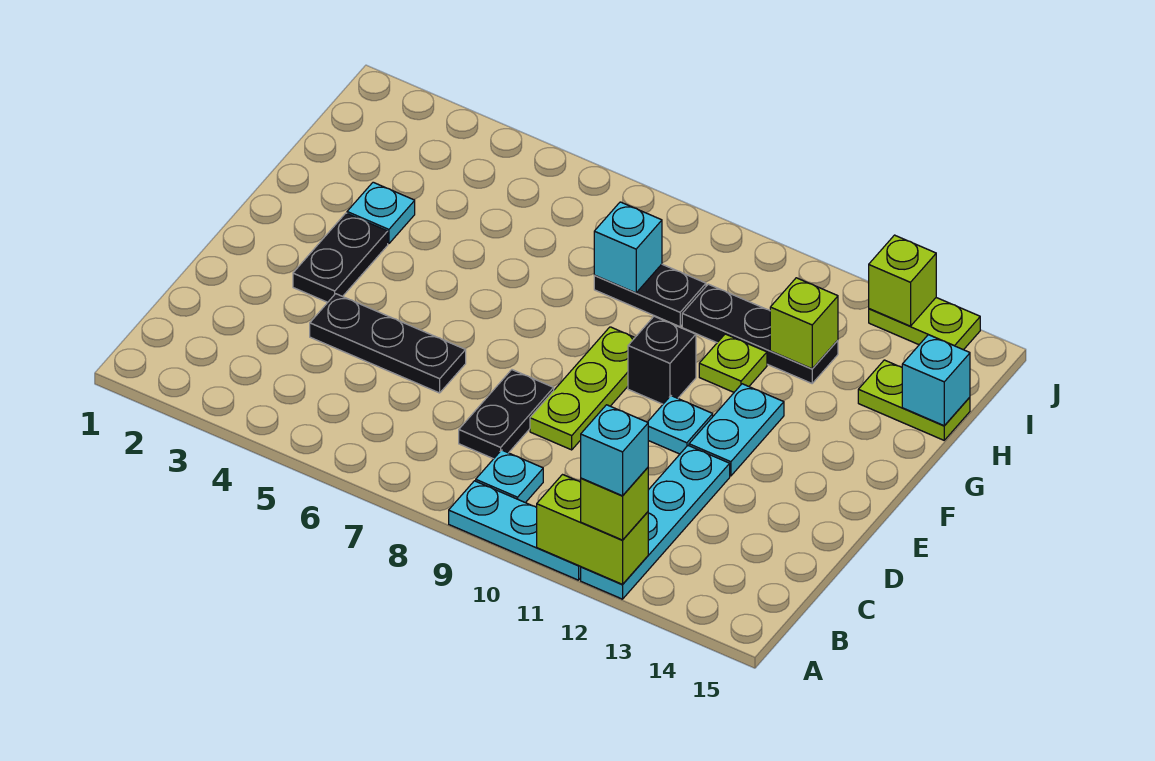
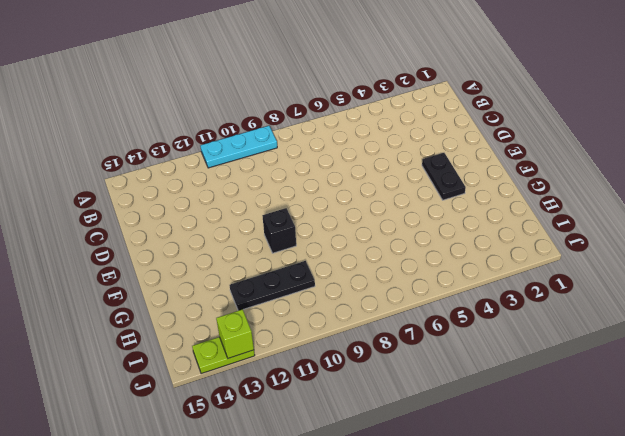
none -> cyan plate A12:D12 level 1
none -> cyan plate B9 level 1
none -> black plate C8:D8 level 1

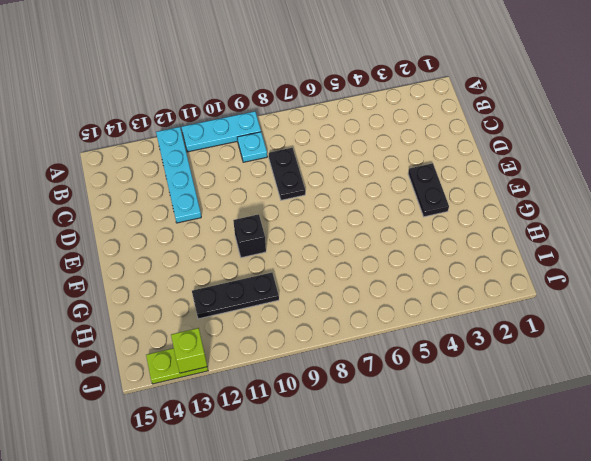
none -> black plate D4:D6 level 1
none -> lime plate D9:F9 level 1
none -> cyan plate E11 level 1

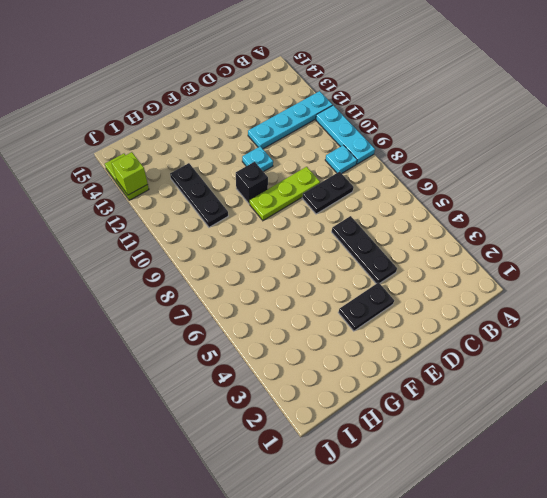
none -> cyan plate E12:F12 level 1
none -> cyan plate G3 level 1
none -> lime plate G11 level 1

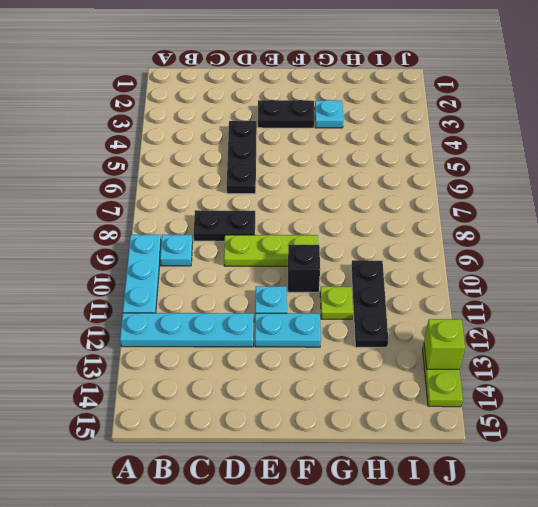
none -> black plate H8:H9 level 1
none -> lime plate H14:H15 level 1
none -> lime brick A11:A12 level 2

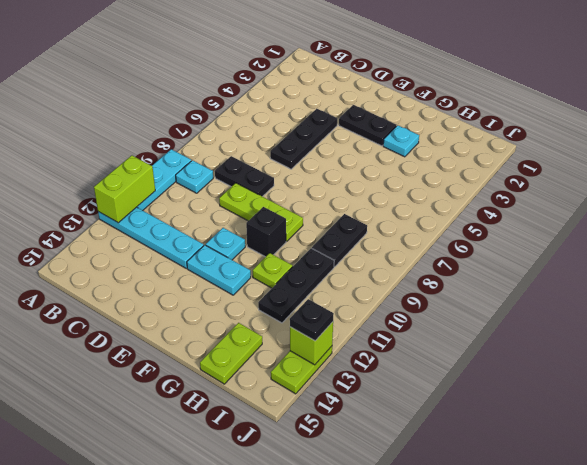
black plate J13 level 3 -> none
none -> cyan brick H8 level 2
none -> lime brick H12 level 2
none -> cyan brick H15 level 2

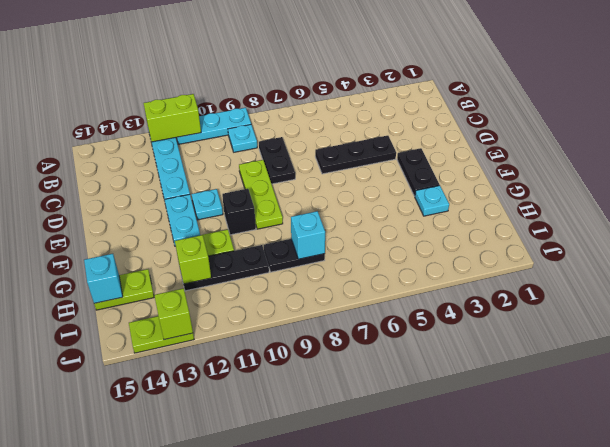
none -> lime brick A12 level 3
none -> cyan brick A12 level 4

